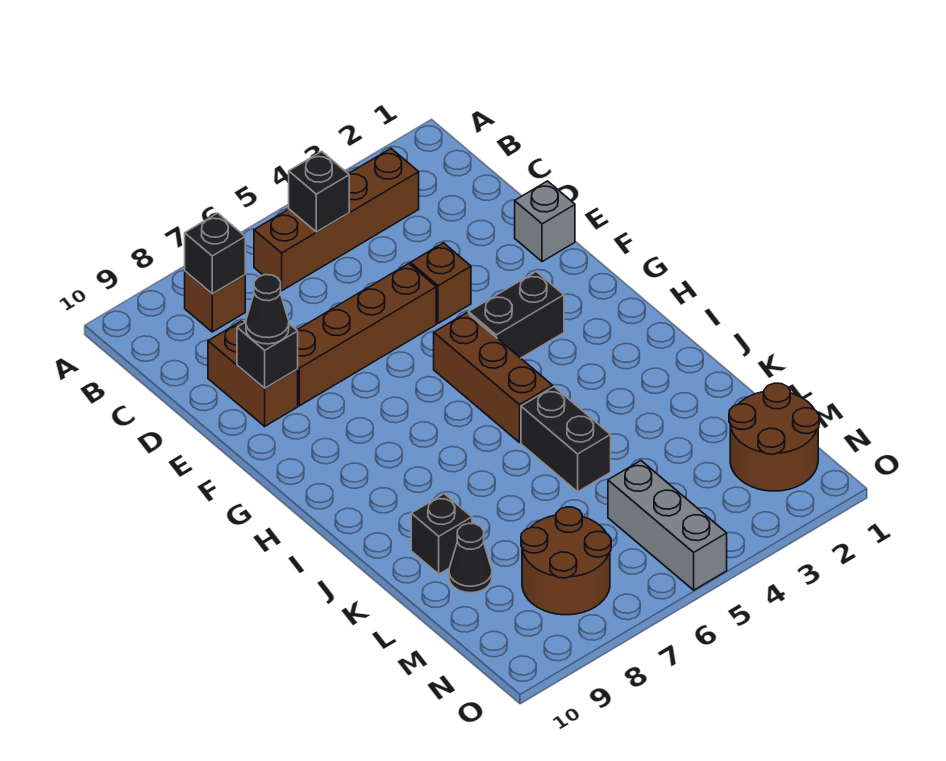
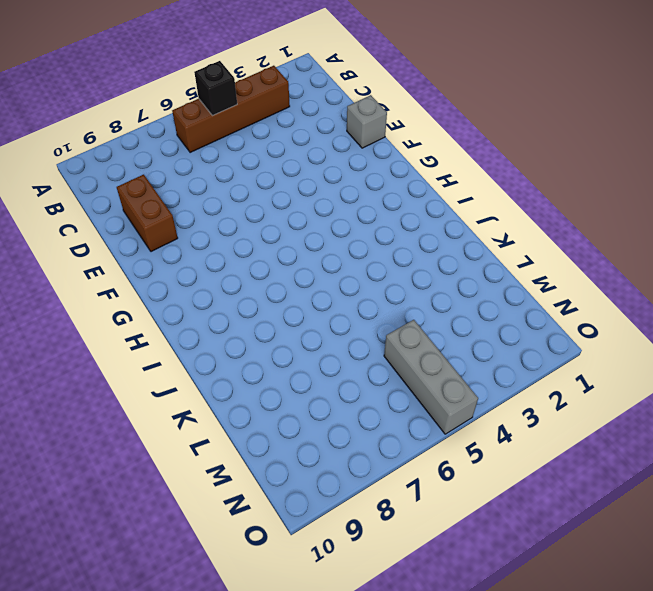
none -> brown brick B8 level 1
none -> brown brick E4 level 1
none -> brown brick E5:E8 level 1

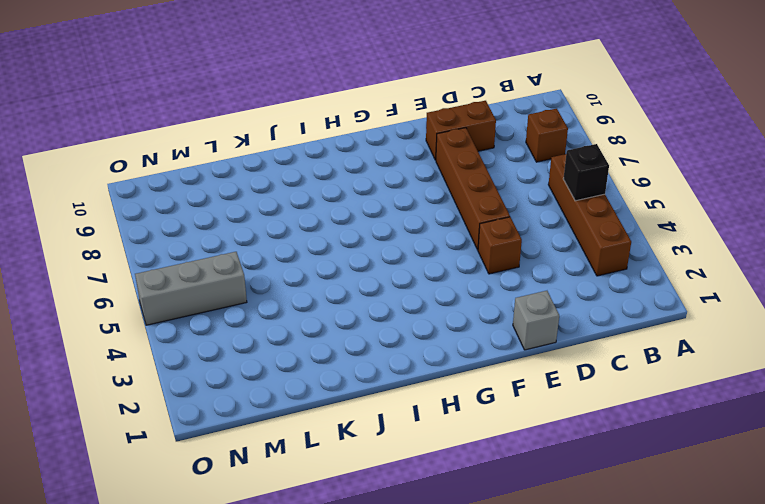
none -> black brick G3:G4 level 1
none -> brown brick G5:I5 level 1
none -> black brick J5:K5 level 1

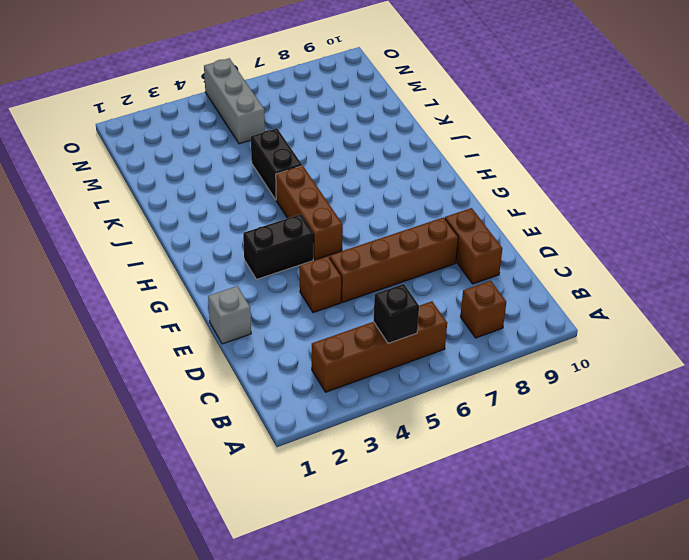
none -> black brick K9 level 1
none -> black cone L9 level 1
none -> brown round brick M1:N2 level 1

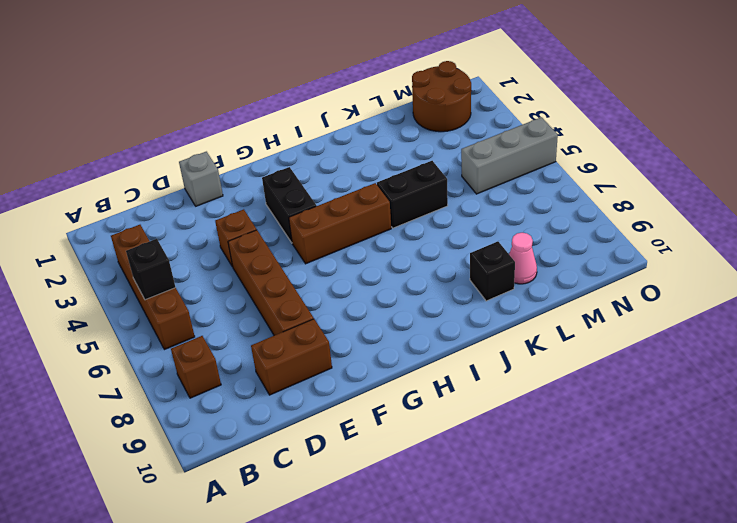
pink cone L9 level 1 -> black cone L9 level 1
none -> brown round brick M7:N8 level 1
none -> black brick B8 level 2
none -> black brick E9 level 2

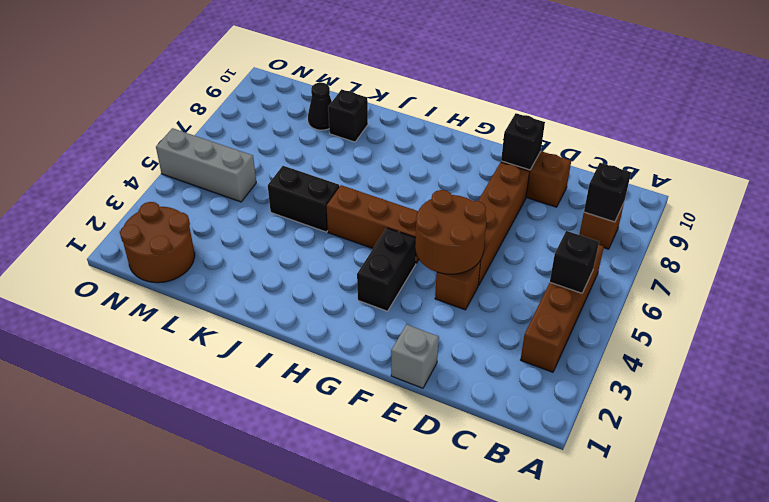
brown round brick E4:F5 level 2 -> brown round brick M7:N8 level 1
none -> black cone E9 level 3

